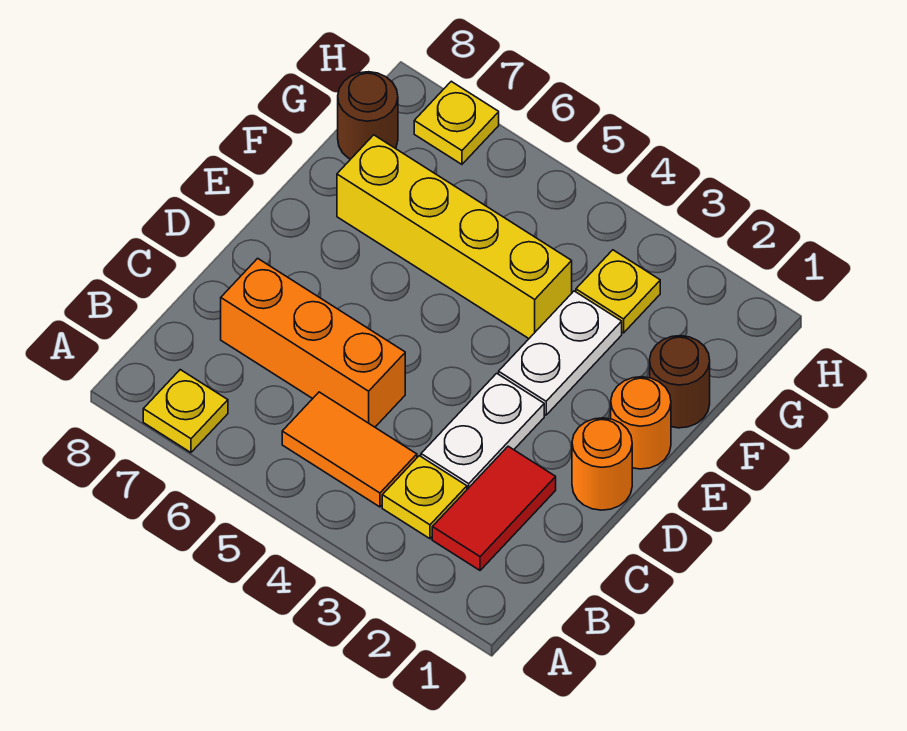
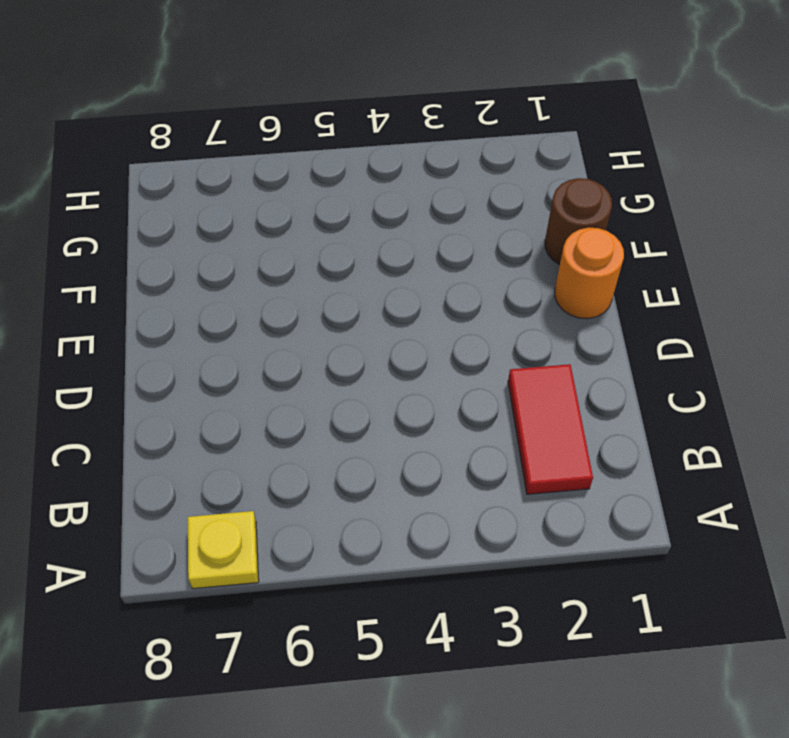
none -> yellow plate B3 level 1
none -> orange tile B4:B5 level 1
none -> white plate C3:D3 level 1

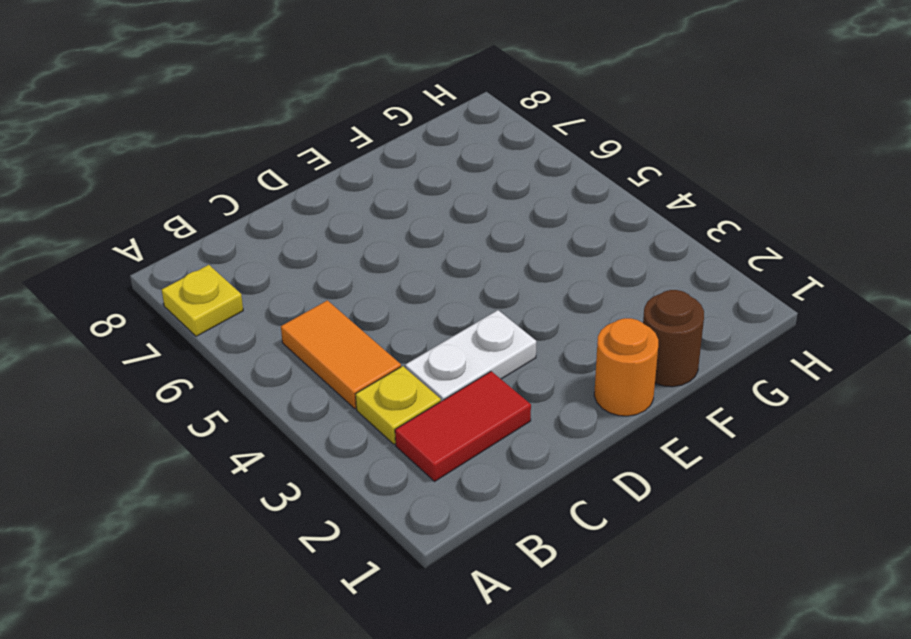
none -> orange brick C5:C7 level 1
none -> orange round brick D1 level 1
none -> white plate E3:F3 level 1

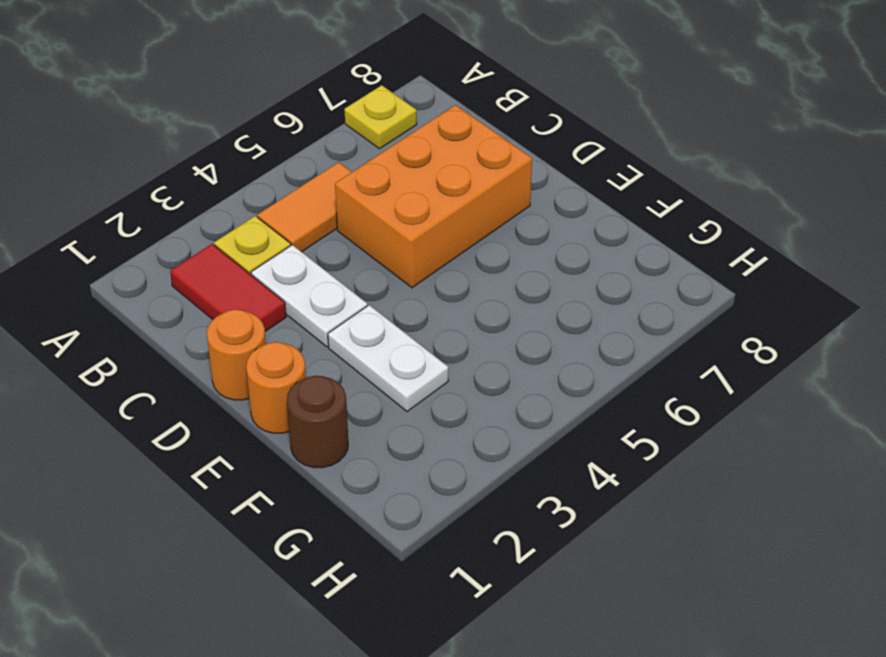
orange brick C5:D7 level 1 -> orange brick C5:C7 level 1
none -> yellow brick F4:F7 level 1
none -> yellow plate G3 level 1
none -> brown round brick G8 level 1

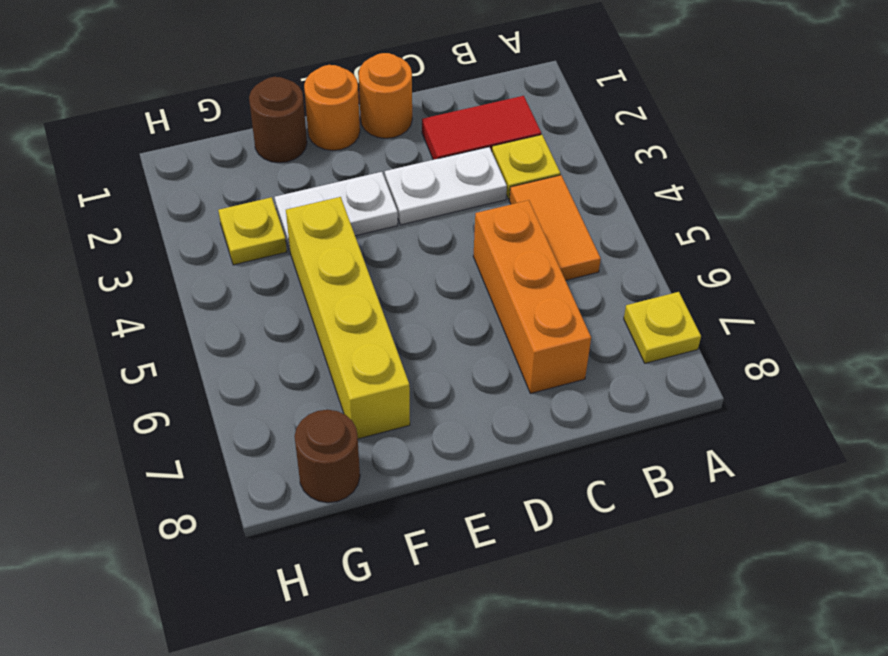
none -> yellow plate H7 level 1

